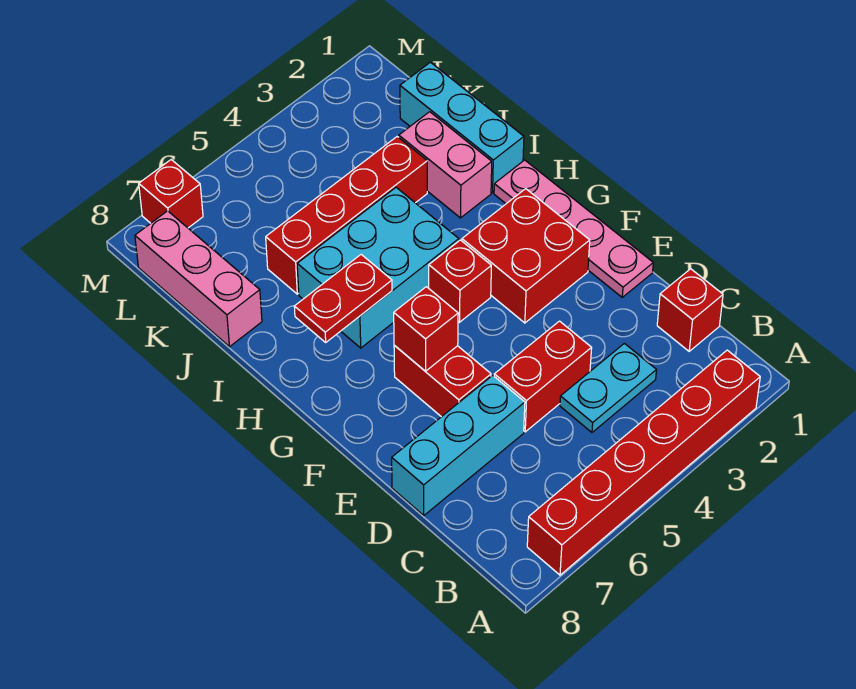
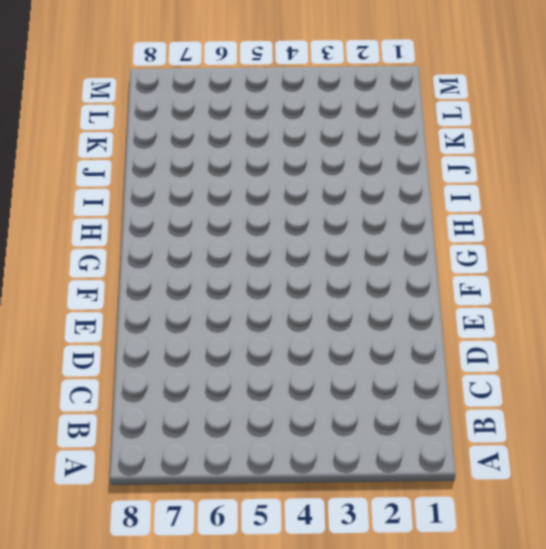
none -> red brick A2:A7 level 1
none -> red brick C1 level 1
none -> cyan plate C3:C4 level 1

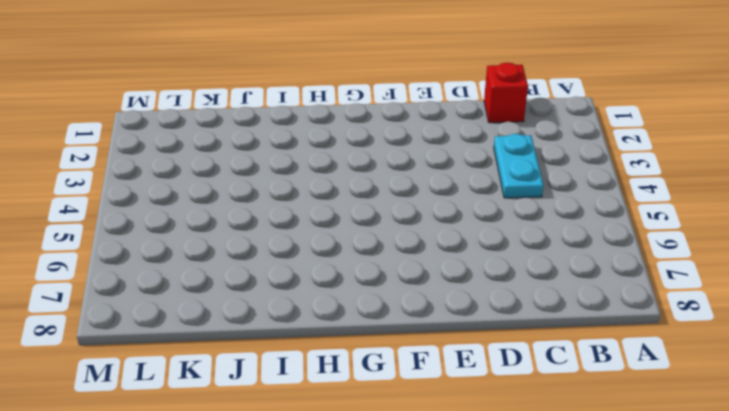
none -> red brick A2:A7 level 1
none -> red brick D4:D5 level 1
none -> cyan brick D6:D8 level 1

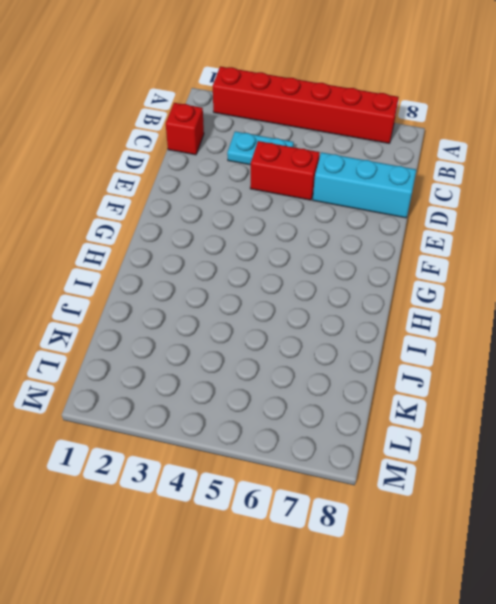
none -> pink plate E1:H1 level 1
none -> red brick E6:F6 level 1
none -> red brick F2:G3 level 1

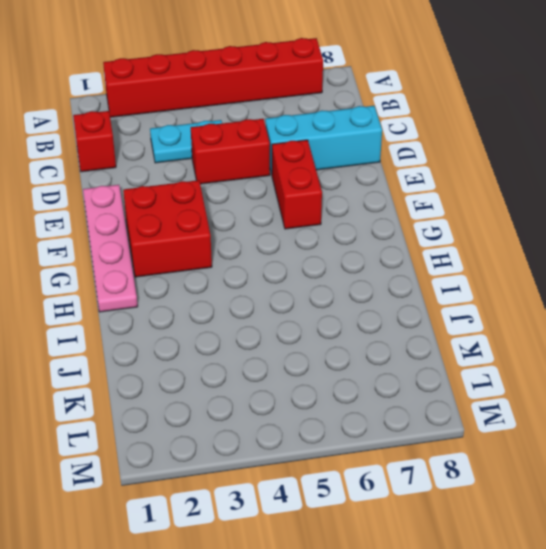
none -> red brick G4 level 1
none -> cyan brick H4:I6 level 1
none -> cyan brick I1:K1 level 1

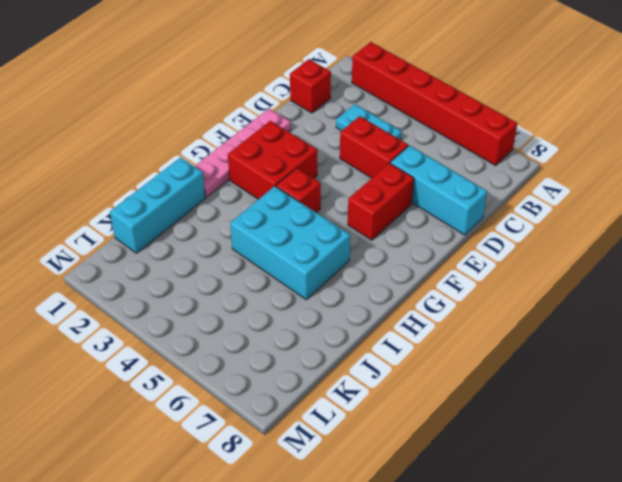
none -> pink brick I2:J2 level 1
none -> red brick J3:J6 level 1
none -> pink brick J8:L8 level 1

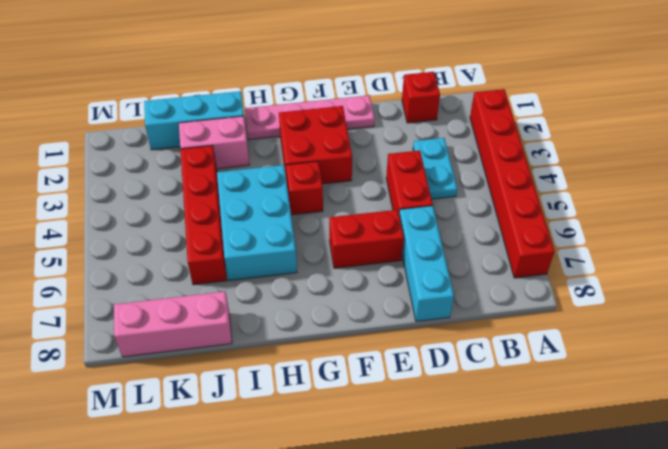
none -> red brick M7 level 1
none -> red brick F6 level 2
none -> red plate H6:H7 level 2

